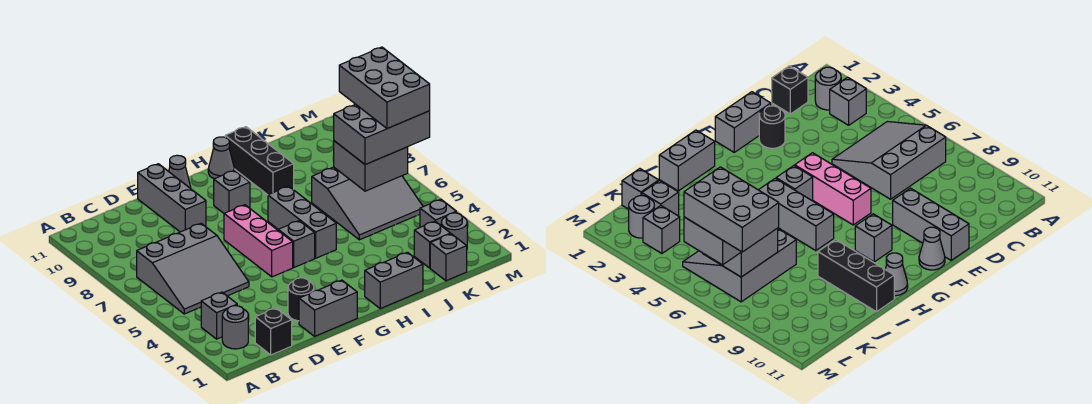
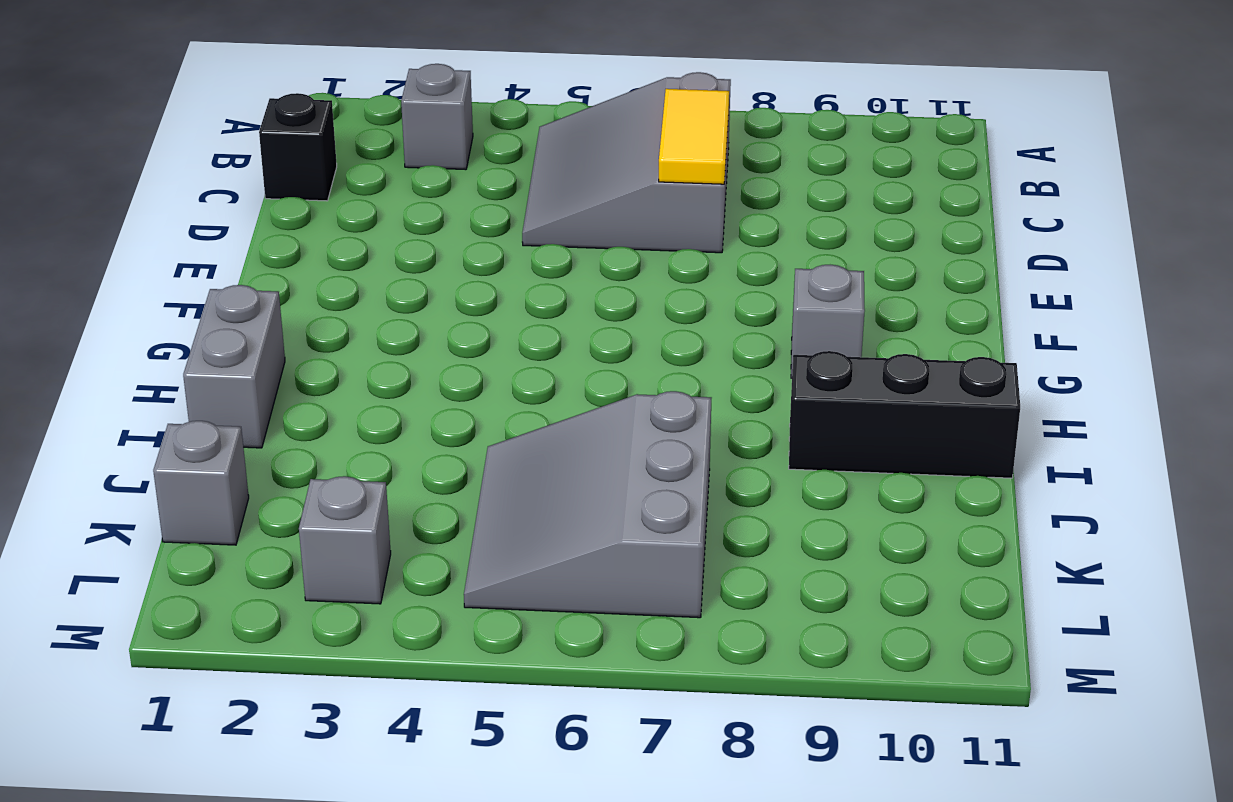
yellow tile C7:D7 level 2 -> none
none -> grey round brick B2 level 1
none -> grey brick E1:F1 level 1
none -> black round brick E2 level 1

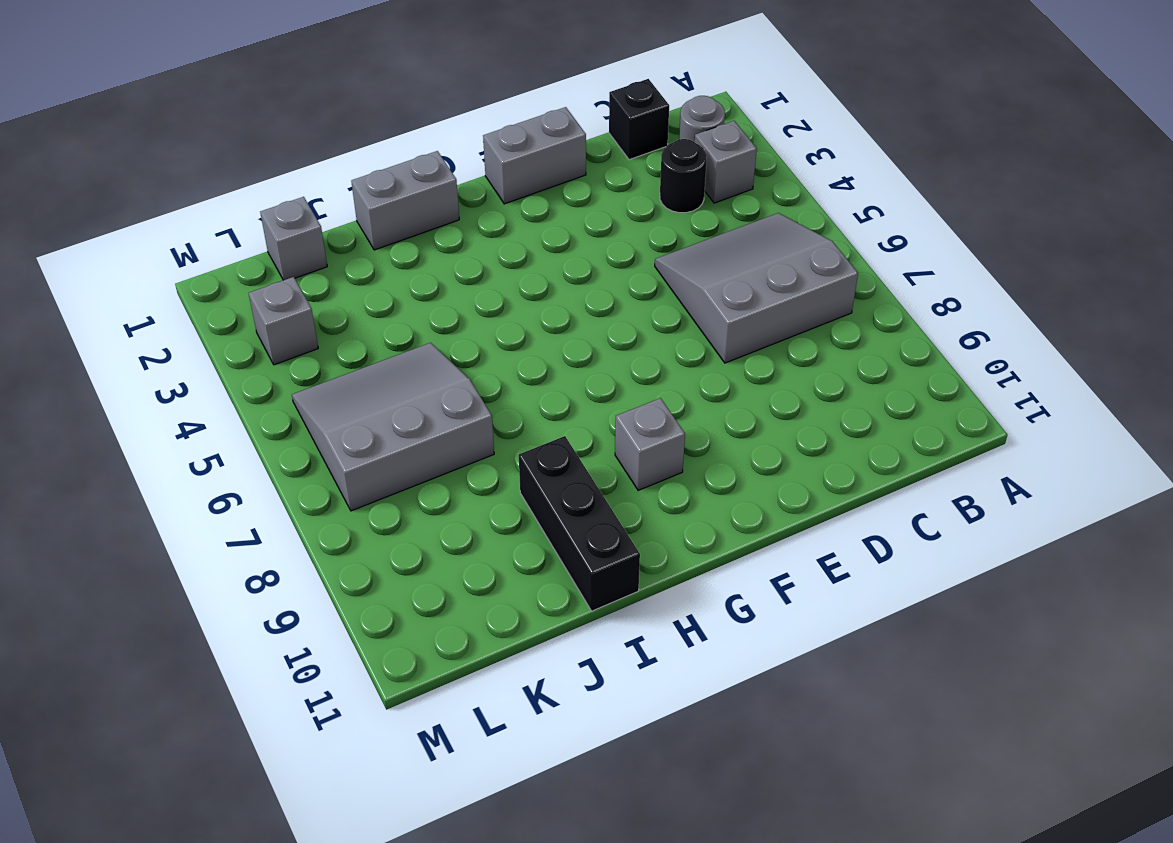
black round brick C3 level 1 -> black round brick E2 level 1
none -> grey brick E9:E11 level 1
none -> pink brick F5:F7 level 1
none -> grey cone F11 level 1

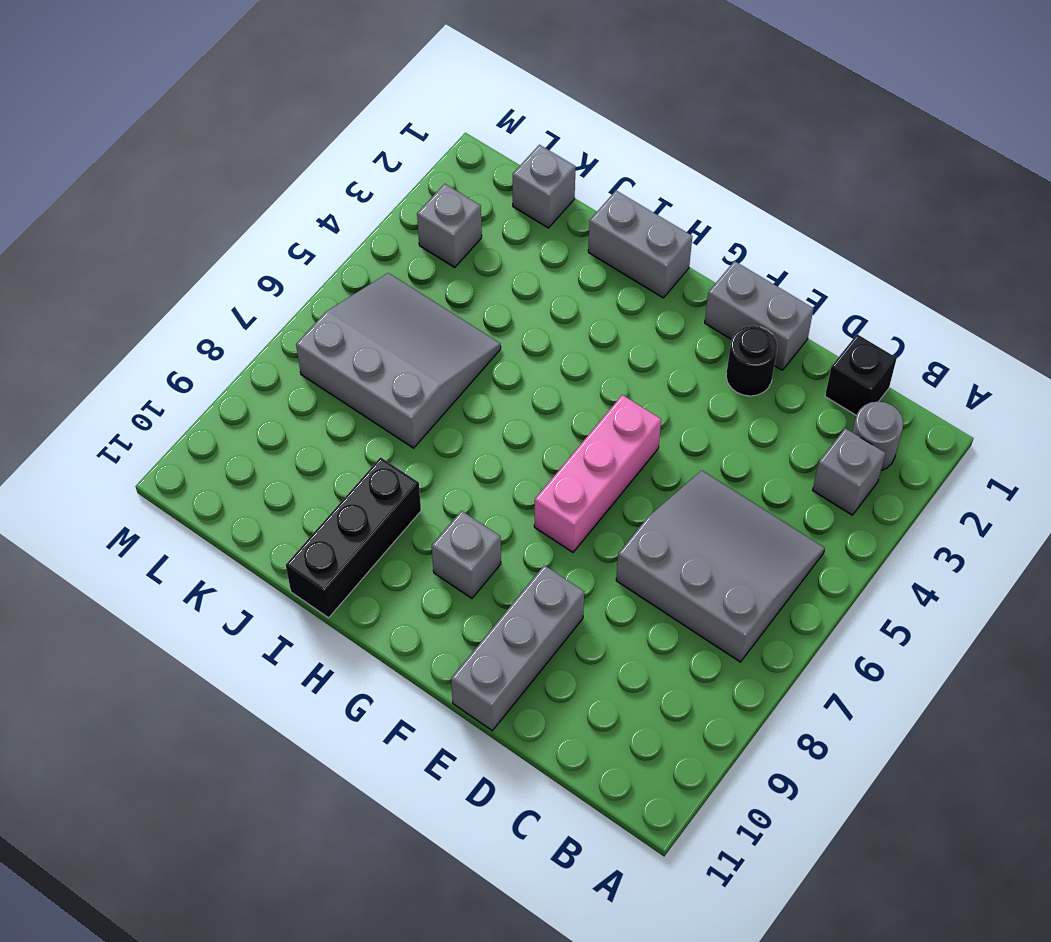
none -> grey cone F11 level 1
none -> grey brick G5 level 1
none -> grey brick H5:H7 level 1

